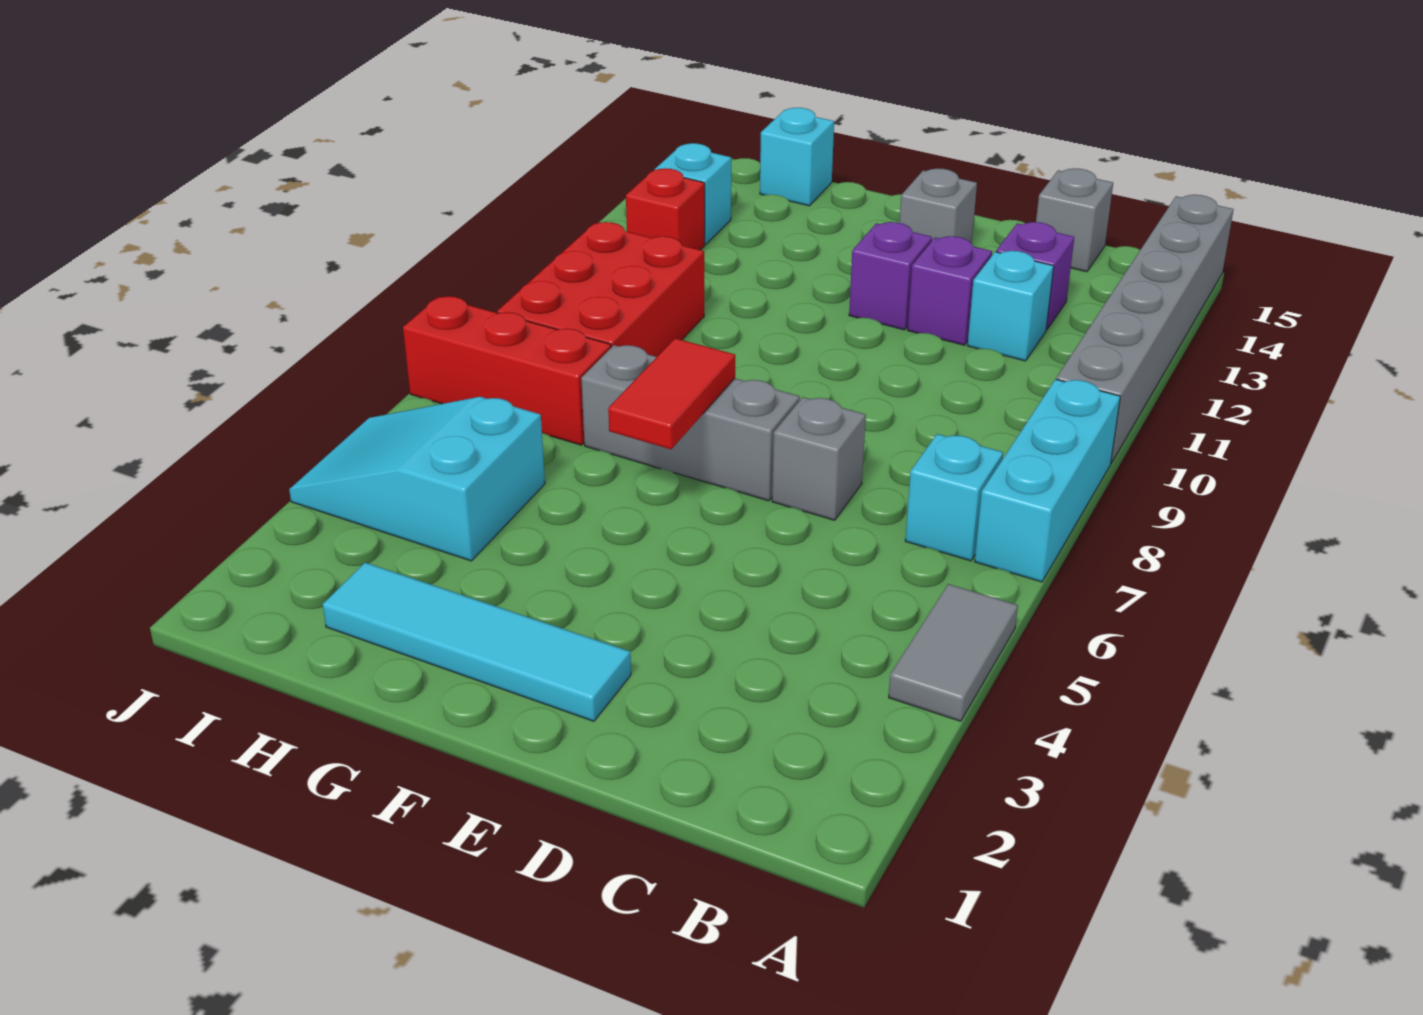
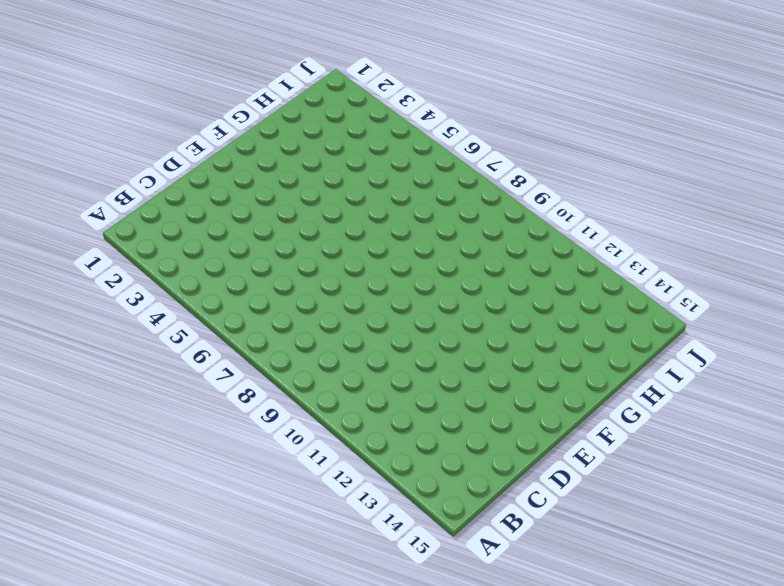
none -> grey tile A4:A5 level 1
none -> cyan brick A7:A9 level 1
none -> grey brick A10:A15 level 1

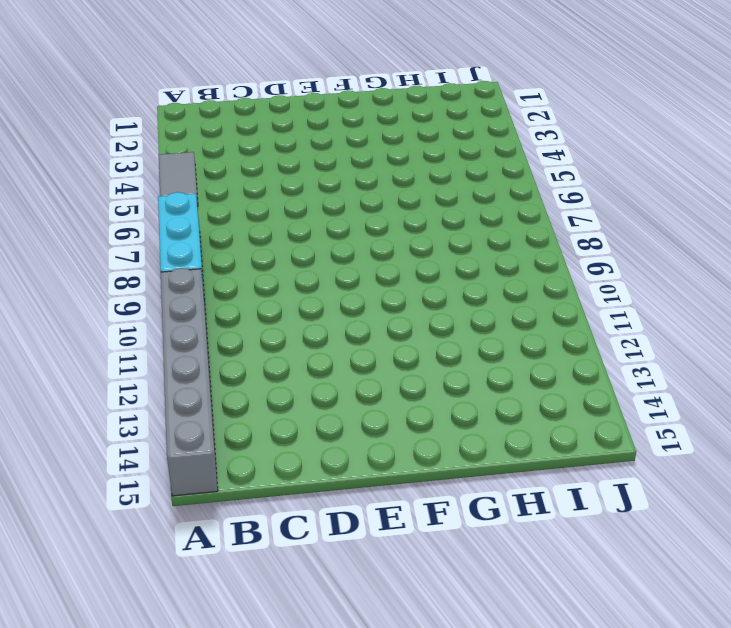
none -> cyan brick B7 level 1
none -> cyan brick C12 level 1
none -> purple brick C13 level 1

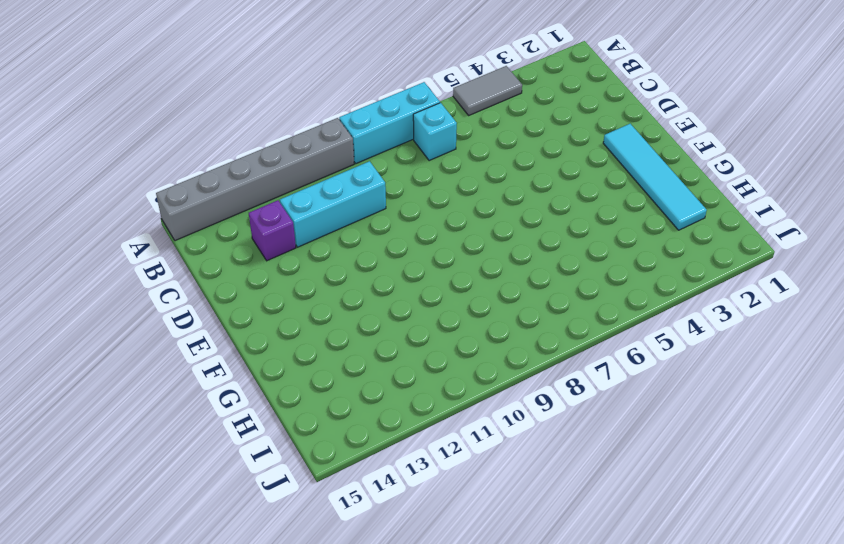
cyan brick C10:C12 level 1 -> cyan brick C12 level 1
none -> grey brick C15 level 1
none -> grey brick D7 level 1
none -> purple brick D12 level 1

